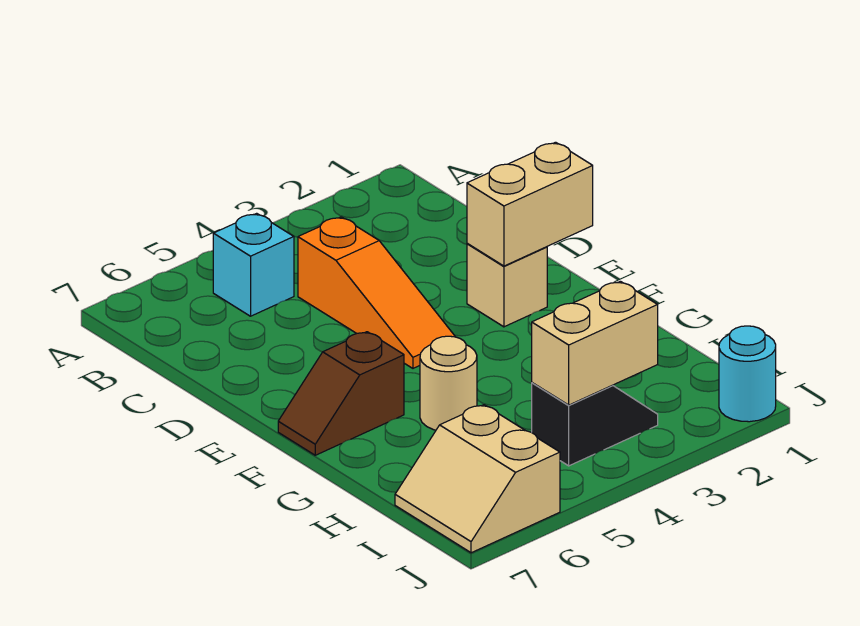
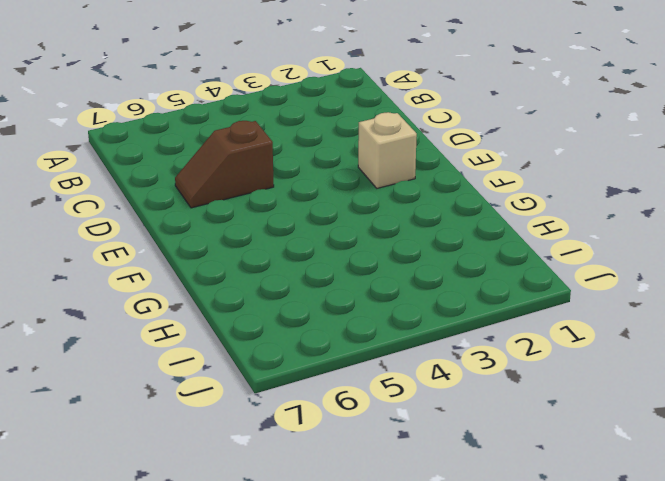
brown slope D5:D6 level 1 top 5 -> brown slope F6:F7 level 1 top 6
none -> cyan brick B5 level 1
none -> orange slope C4:E4 level 1 top C

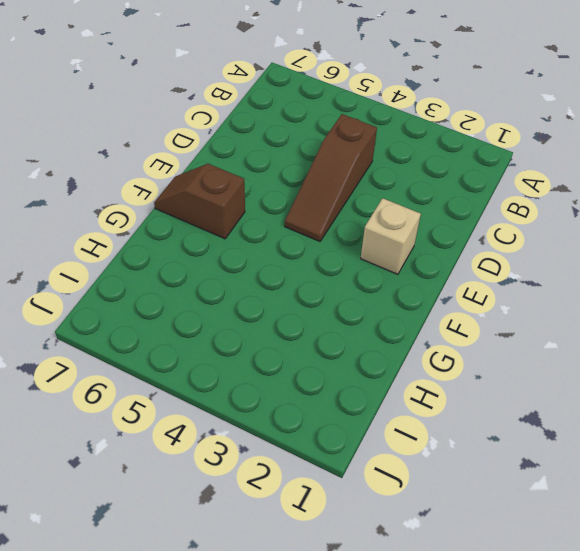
brown slope C4:E4 level 1 top C -> orange slope C4:E4 level 1 top C
none -> cyan brick B5 level 1
none -> tan round brick G5 level 1

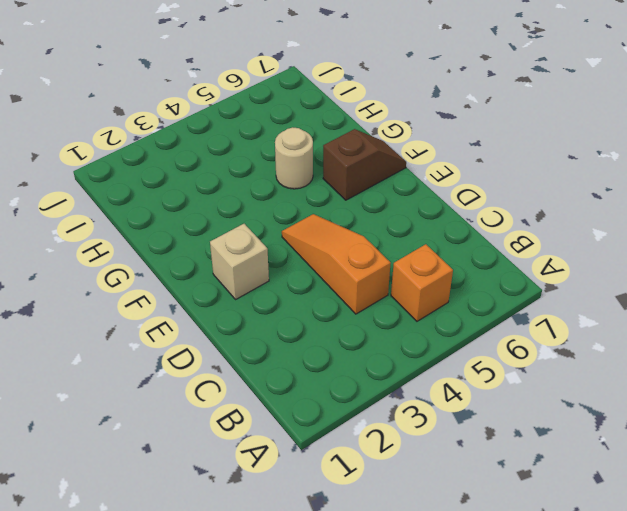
orange brick B5 level 1 -> cyan brick B5 level 1
none -> black slope I3:I4 level 1 top 4
none -> tan slope I6:J7 level 1 top 6

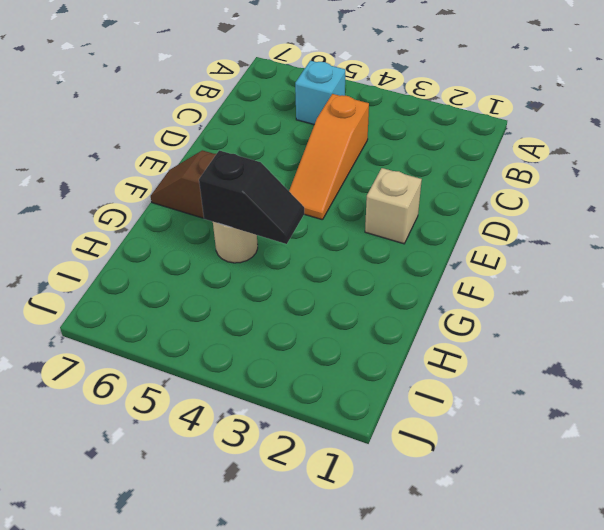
black slope G4:G5 level 2 top 5 -> black slope I3:I4 level 1 top 4
none -> tan slope I6:J7 level 1 top 6
none -> cyan round brick J1 level 1

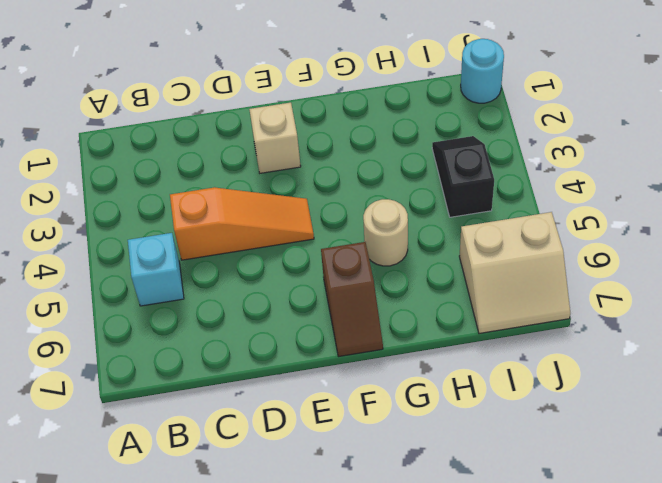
none -> tan brick E1:E2 level 2
none -> tan brick I3:I4 level 2

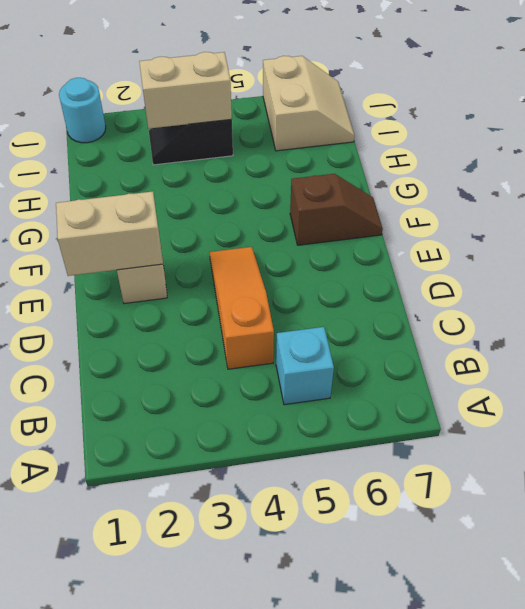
none -> tan round brick G5 level 1

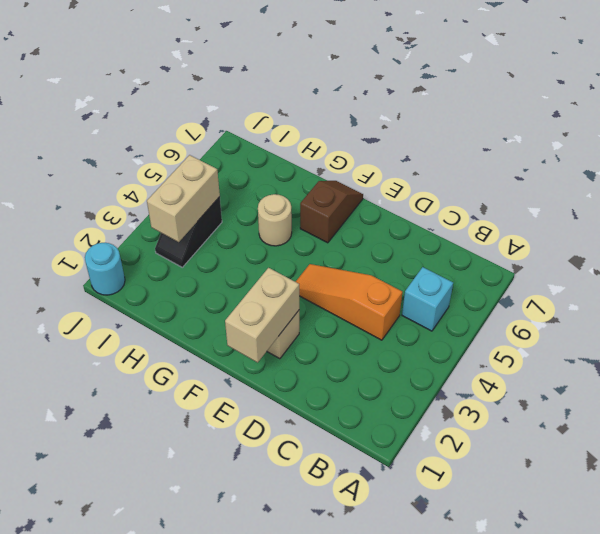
none -> tan slope I6:J7 level 1 top 6

